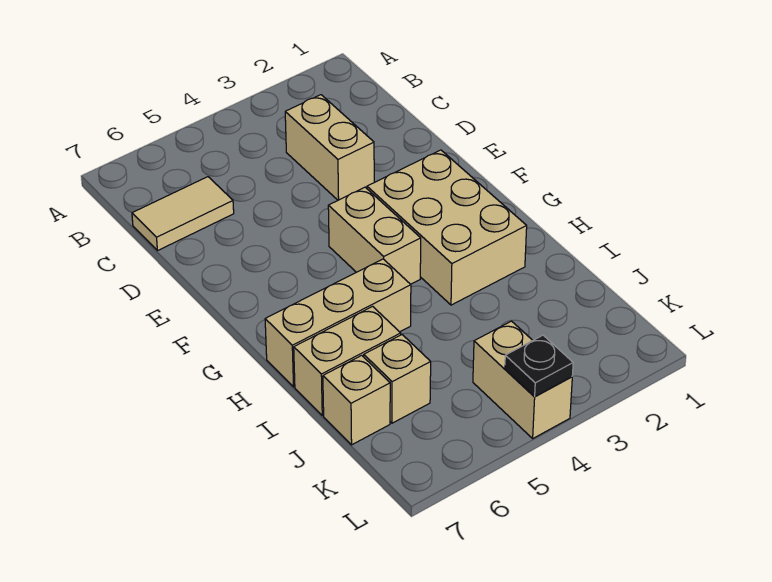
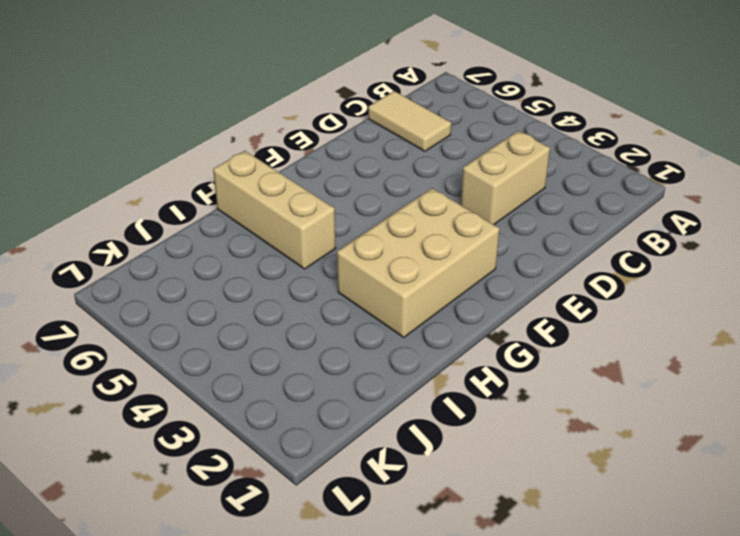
none -> tan brick F4:G4 level 1
none -> tan brick I6:I7 level 1

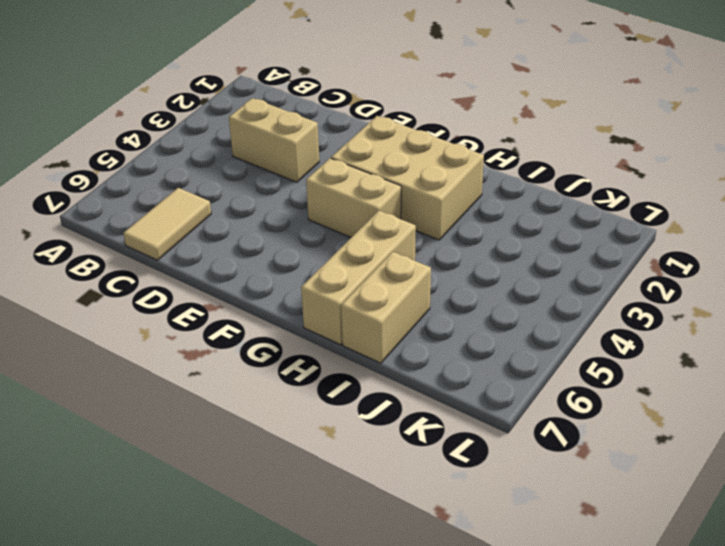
none -> tan brick J6 level 1
none -> tan brick J7 level 1

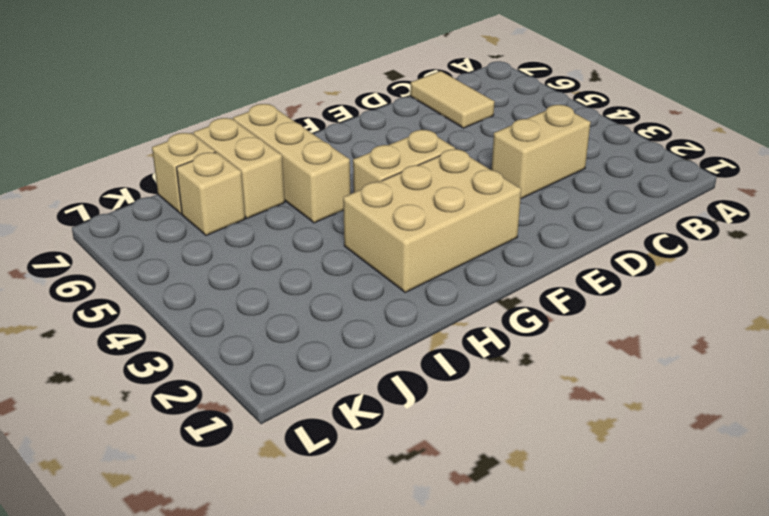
none -> tan brick K4:L4 level 1
none -> black plate L4 level 2

